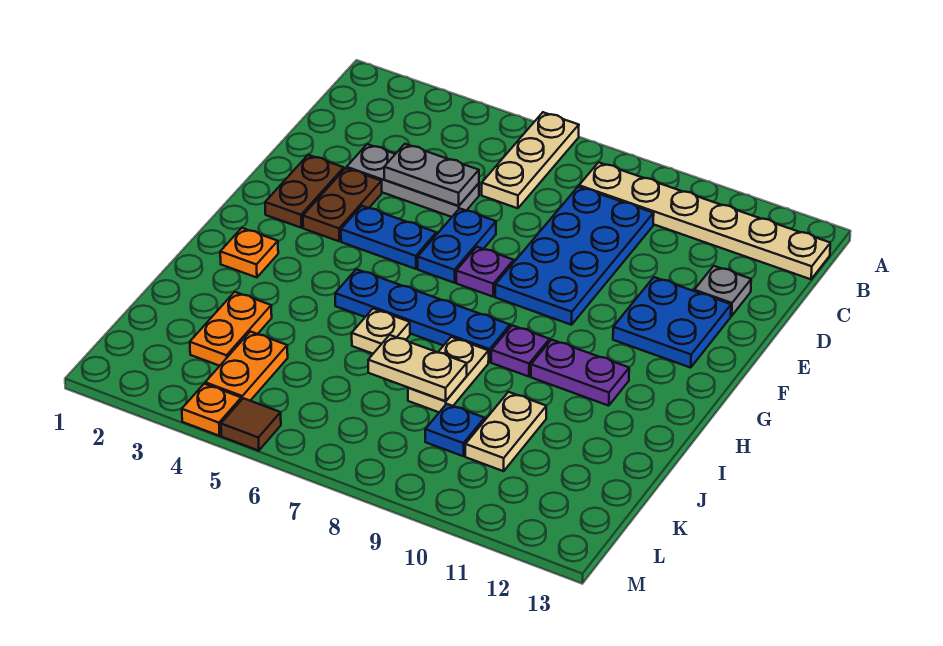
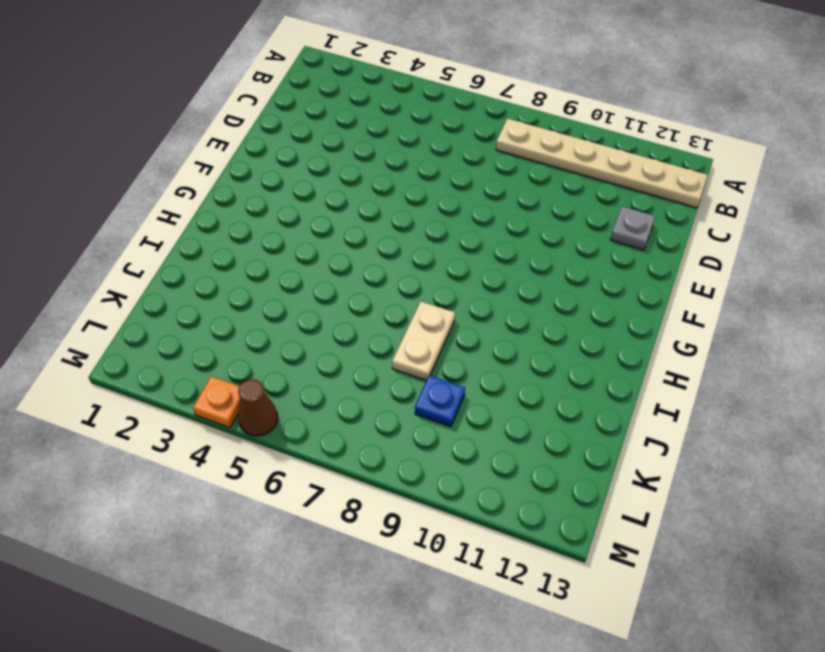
brown cone M5 level 1 -> brown tile M5 level 1
none -> tan plate A6:C6 level 1
none -> blue plate C8:F9 level 1
none -> grey plate D3:D5 level 1

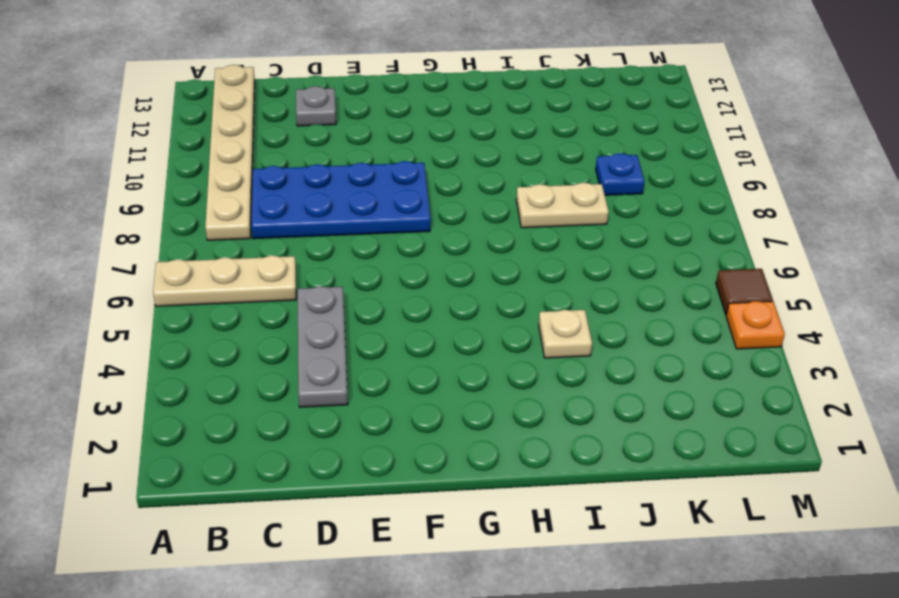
tan plate I4 level 1 -> tan plate I6 level 1
none -> brown plate E2:F2 level 1
none -> brown plate E3:F3 level 1
none -> blue plate E6:F6 level 1

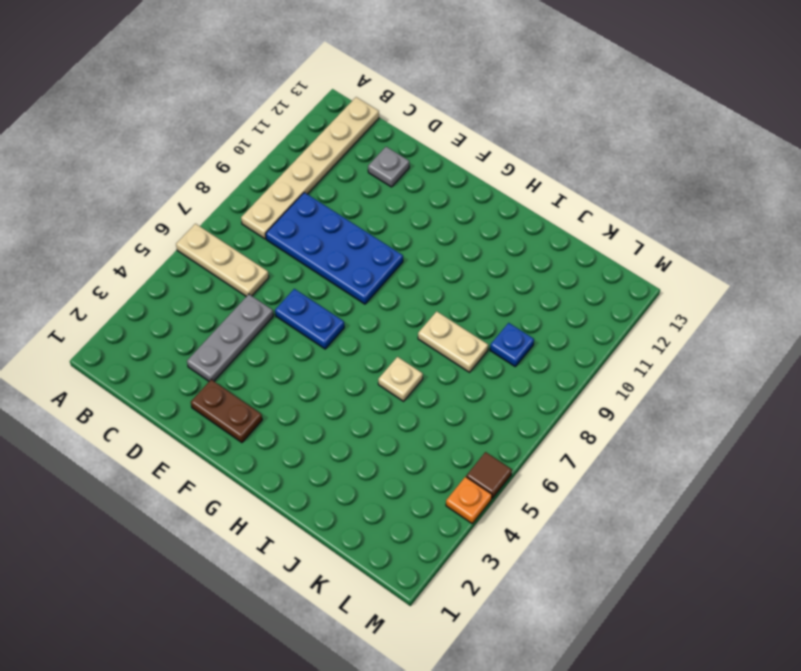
none -> brown plate E3:F3 level 1
none -> blue plate E11:F12 level 1
none -> blue plate F4:F5 level 1

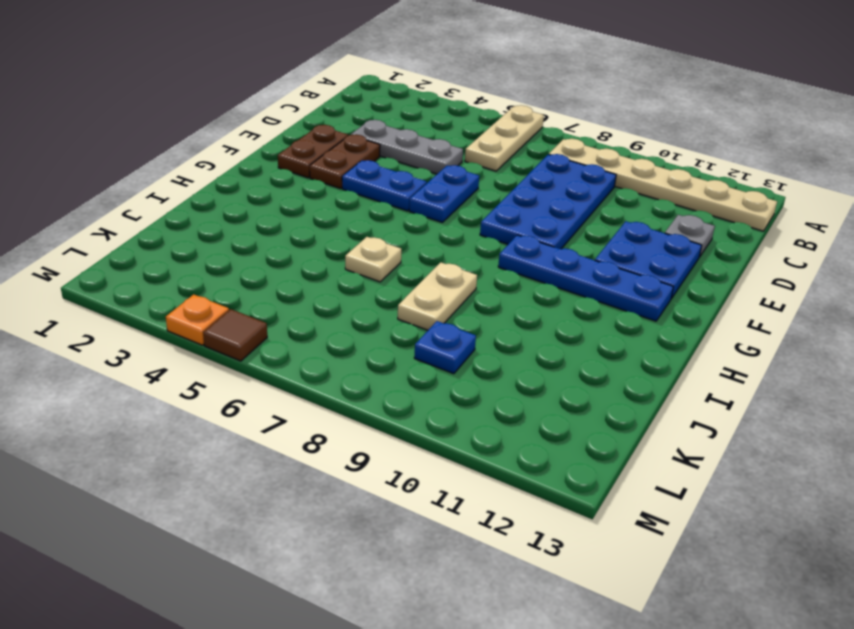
blue plate G9:G12 level 1 -> blue plate H5:H8 level 1
none -> purple plate F7 level 1
none -> orange plate H2 level 1
none -> purple plate H9 level 1

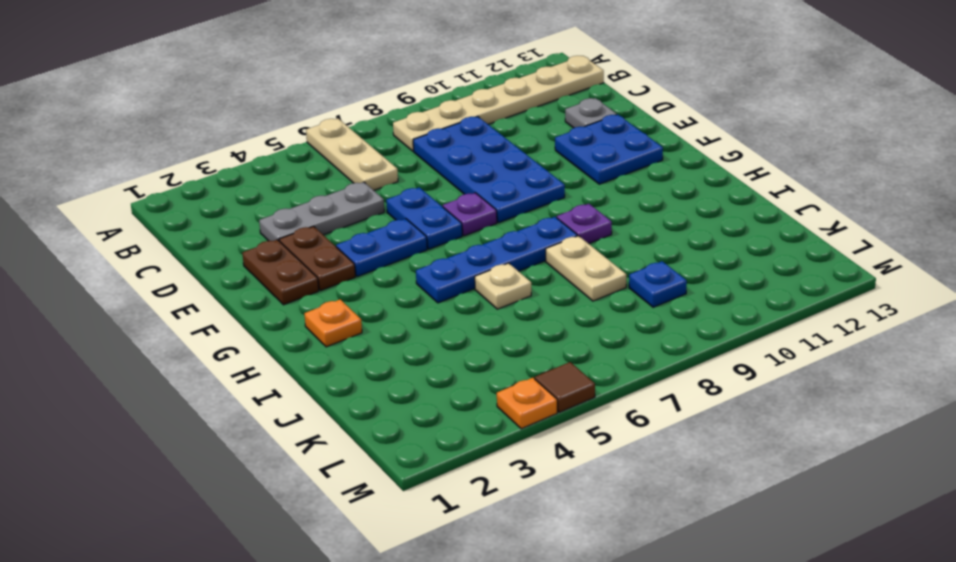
none -> purple plate H10:H11 level 1
none -> orange plate J3:K3 level 1
none -> tan plate J10:K10 level 1

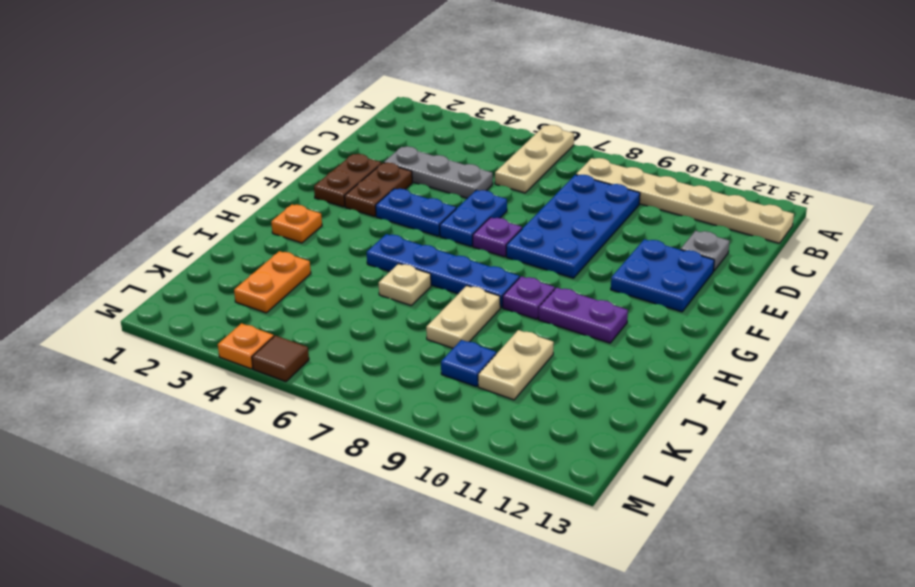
none -> orange plate K4:L4 level 1
none -> grey plate D4:D5 level 2
none -> tan plate J7:J8 level 2

